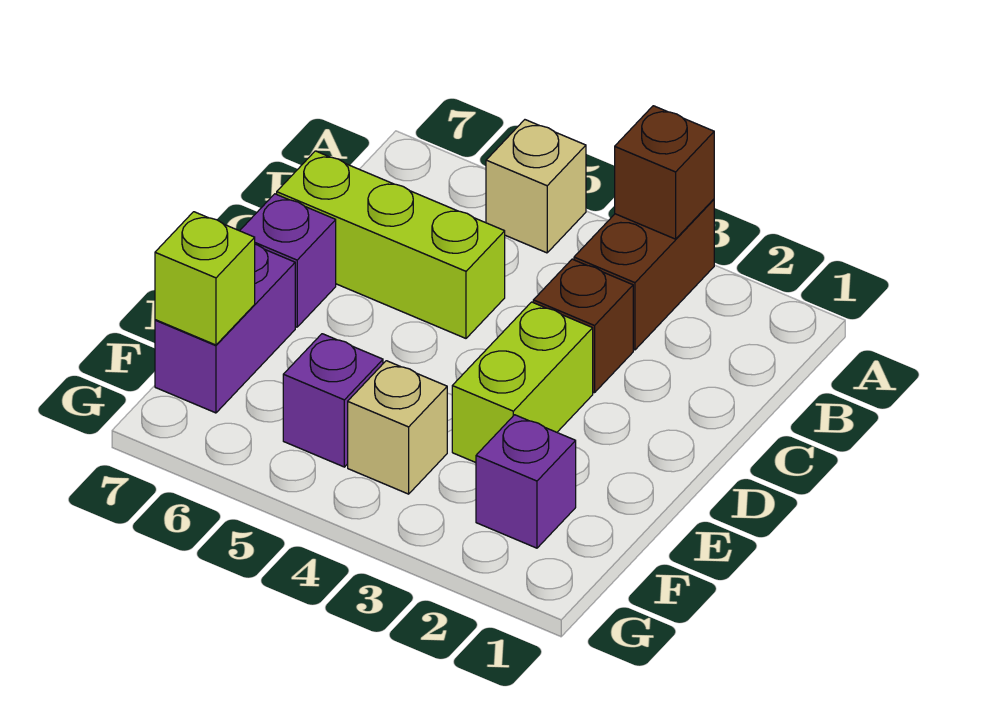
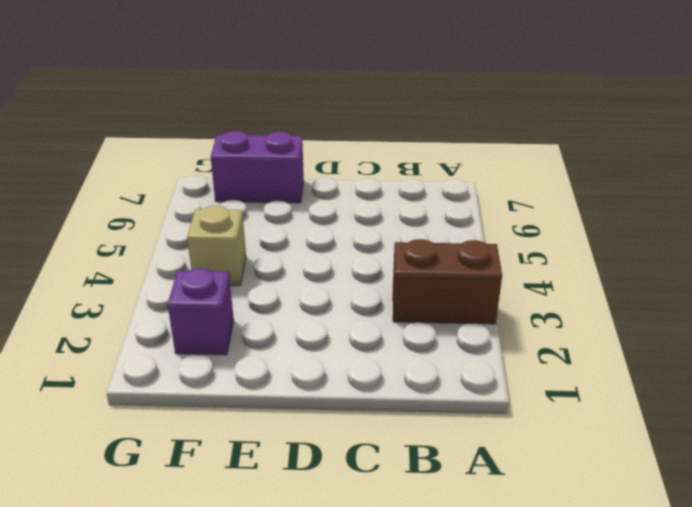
none -> tan brick A5 level 1
none -> brown brick C3 level 1
none -> lime brick C5:C7 level 1

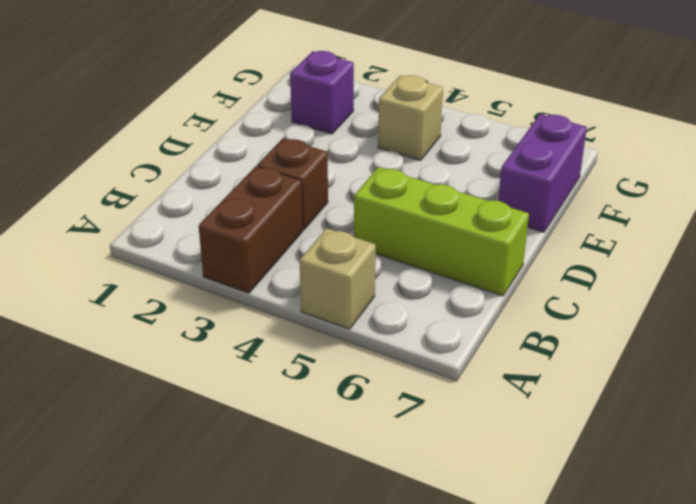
none -> lime brick D3:E3 level 1
none -> purple brick D7 level 1
none -> purple brick F5 level 1

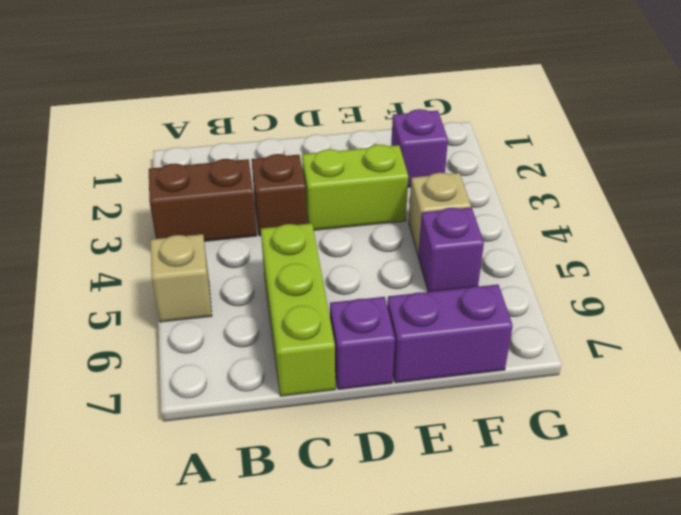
none -> brown brick A3 level 2
none -> lime brick F7 level 2

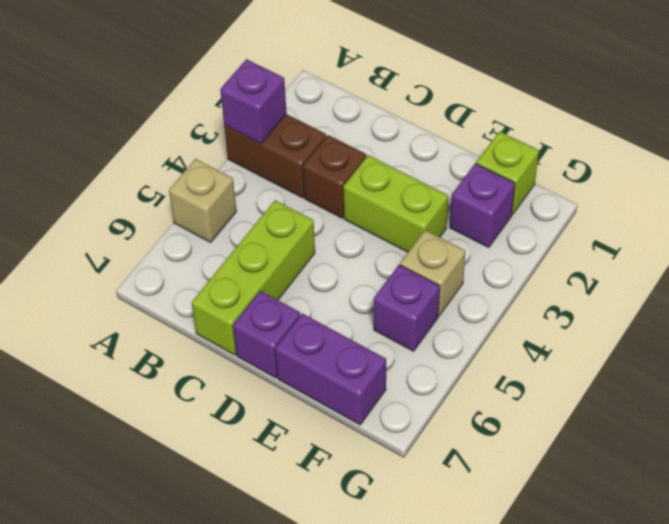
purple brick A3 level 2 -> brown brick A3 level 2
lime brick F1 level 1 -> lime brick F7 level 2

